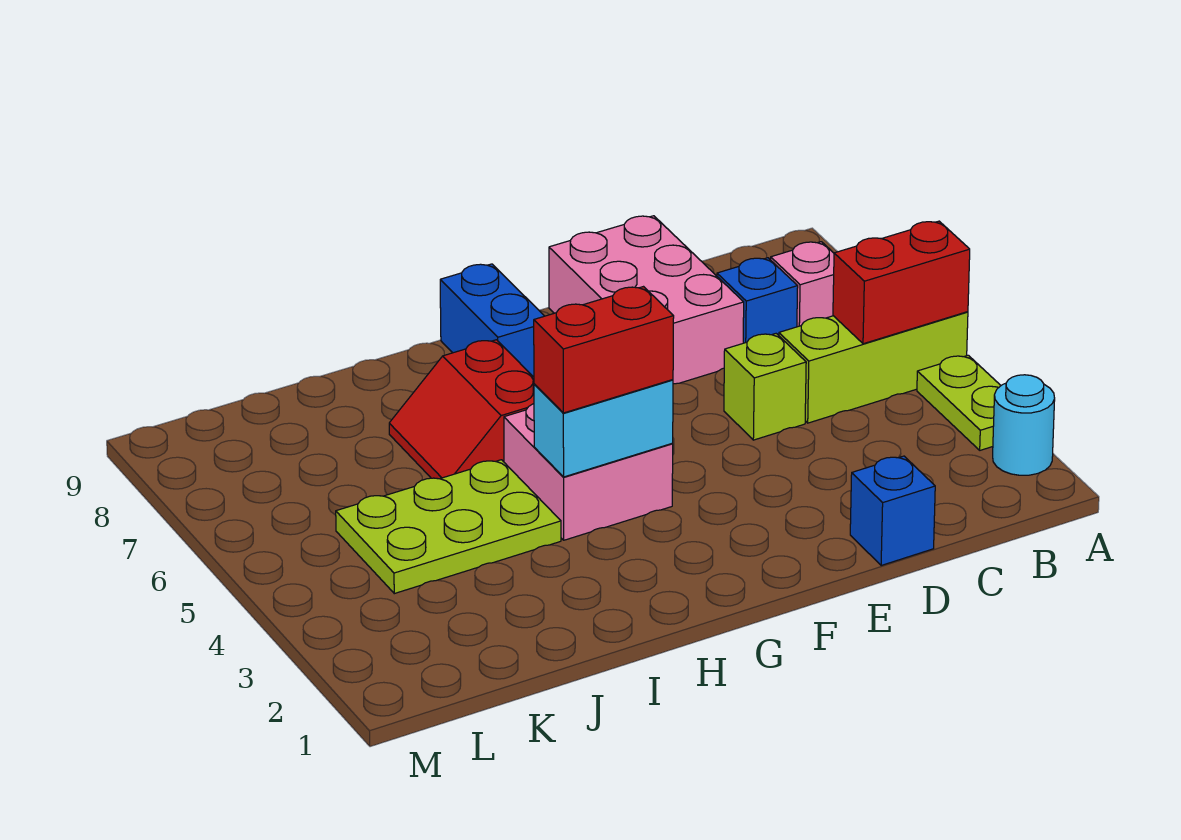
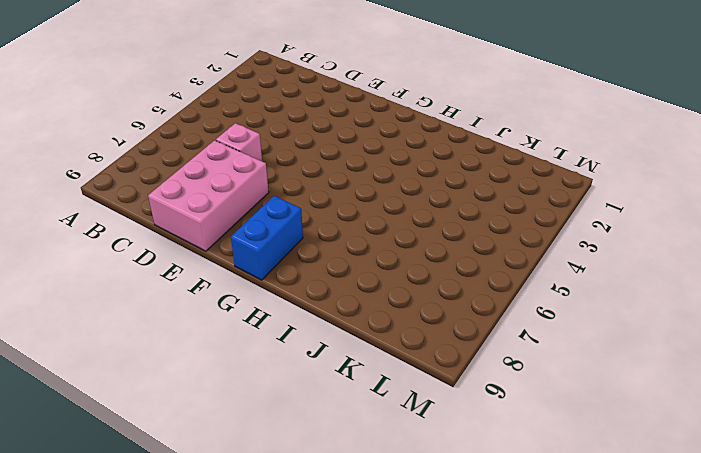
pink brick D6 level 1 -> pink brick B7 level 1
none -> cyan round brick A2 level 1
none -> lime plate A3:A4 level 1
none -> lime brick A5:C5 level 1

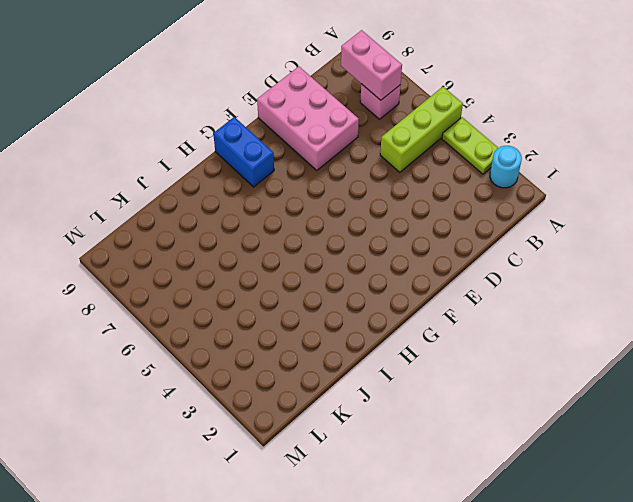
pink brick B7:B8 level 2 -> none
none -> blue brick C7 level 1
none -> blue brick D1 level 1
none -> lime brick D5 level 1

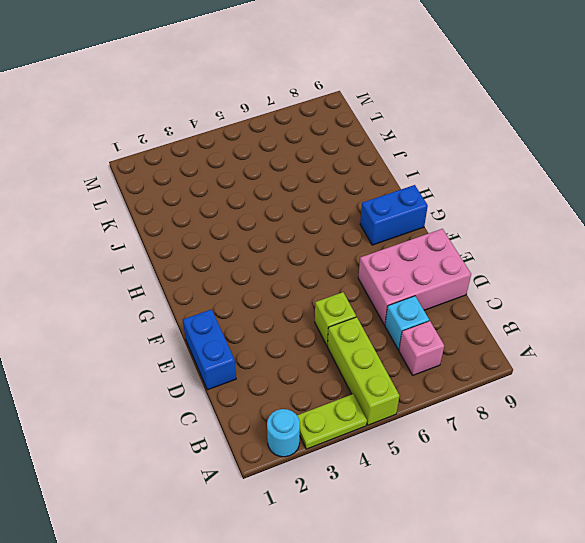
cyan brick C7 level 1 -> blue brick C7 level 1
blue brick D1:E1 level 1 -> blue brick D1 level 1
none -> pink brick G4:H5 level 1
none -> red slope H6:I7 level 1 top H
none -> lime plate I4:K5 level 1

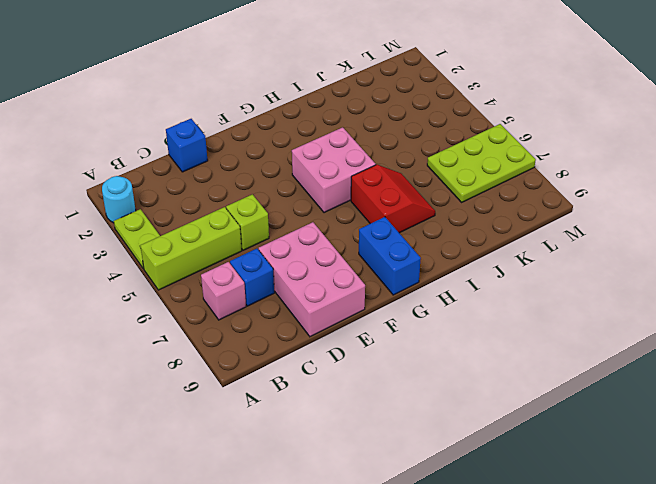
lime plate K6:M7 level 1 -> lime plate I4:K5 level 1
none -> red brick A5:B5 level 2
none -> cyan brick G4:H4 level 2
none -> red brick G4:H4 level 3

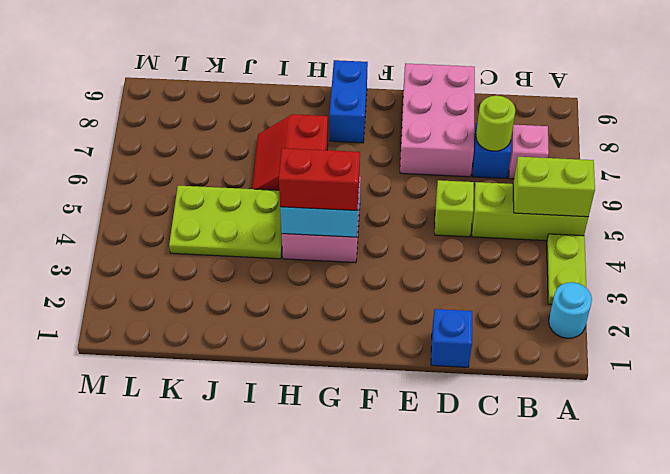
lime brick A5:B5 level 2 -> red brick A5:B5 level 2
lime round brick C7 level 2 -> none

